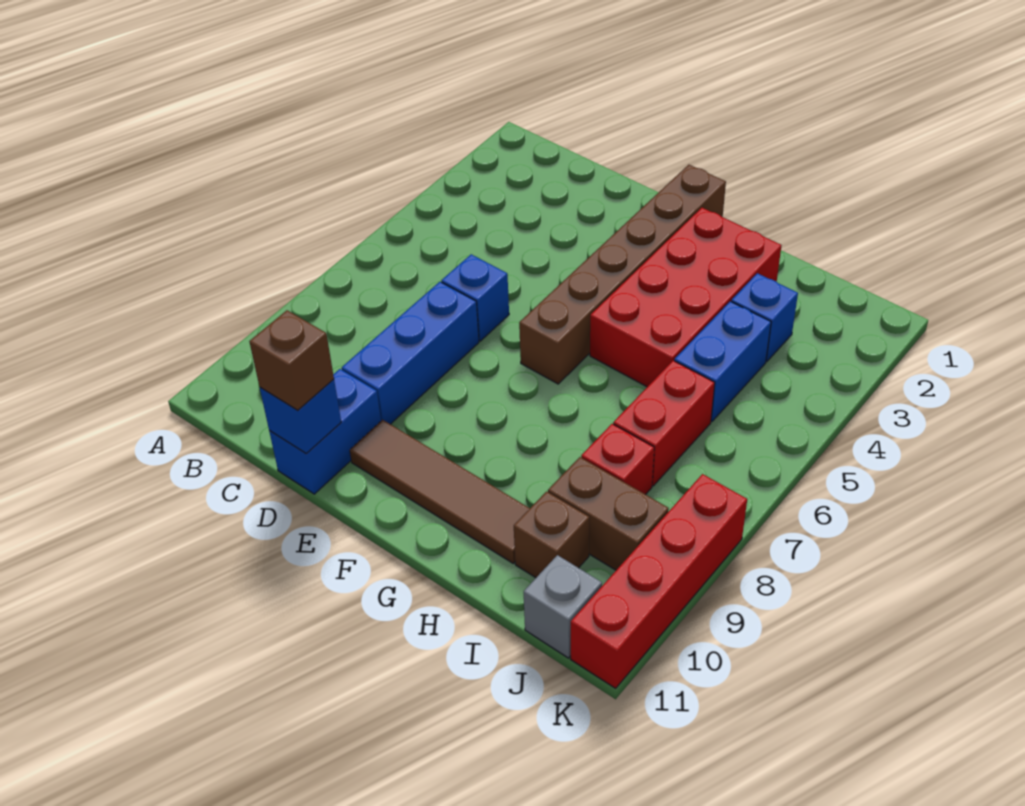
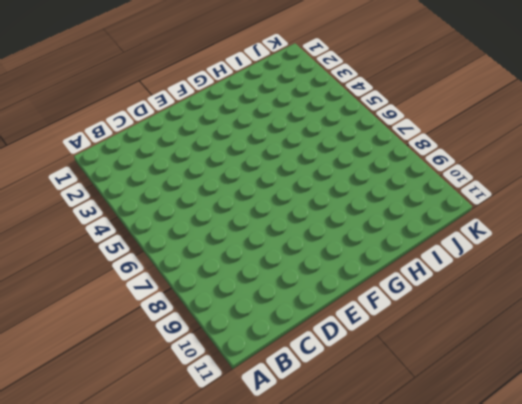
none -> blue brick D6 level 1
none -> blue brick D7:D9 level 1
none -> blue brick D10:D11 level 1

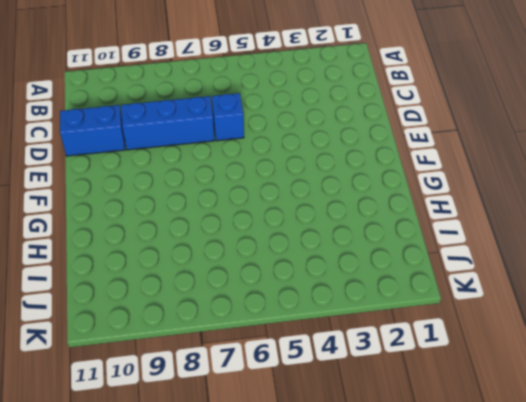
none -> brown tile E10:H10 level 1
none -> brown brick F1:F6 level 1
none -> red brick G2:H5 level 1

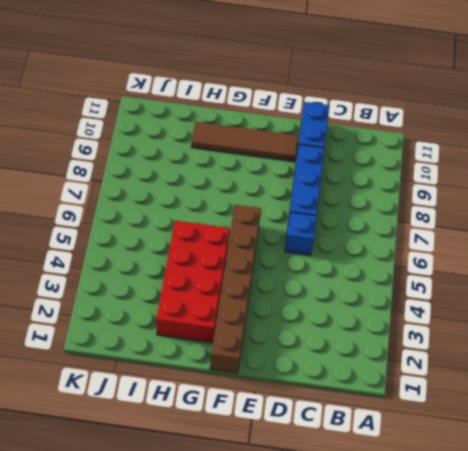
none -> blue brick I3 level 1
none -> blue brick I4:I5 level 1
none -> red brick I6:I7 level 1

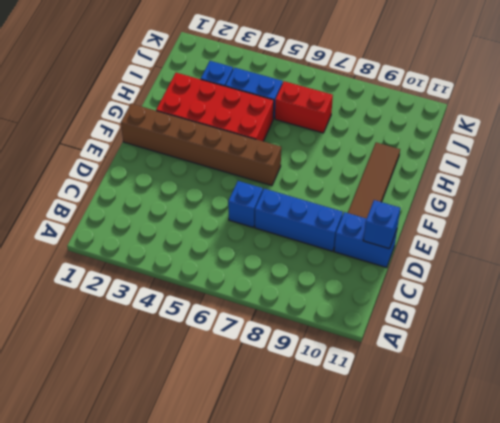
none -> red brick I8 level 1
none -> brown brick I9:J9 level 1
none -> brown brick I10 level 1

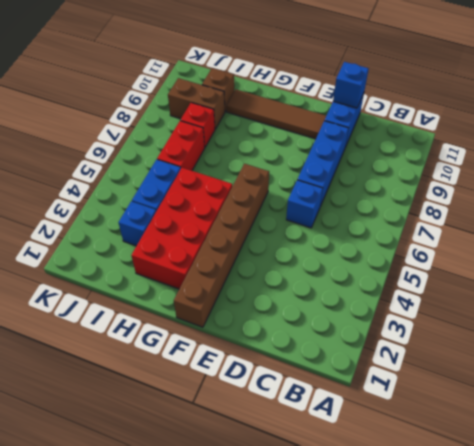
none -> grey brick J11 level 1
none -> red brick K8:K11 level 1
none -> brown brick D11 level 3

